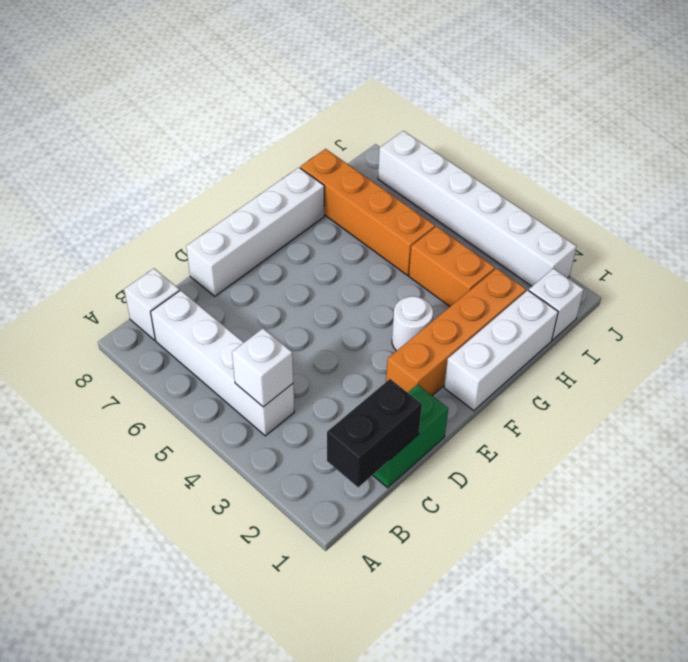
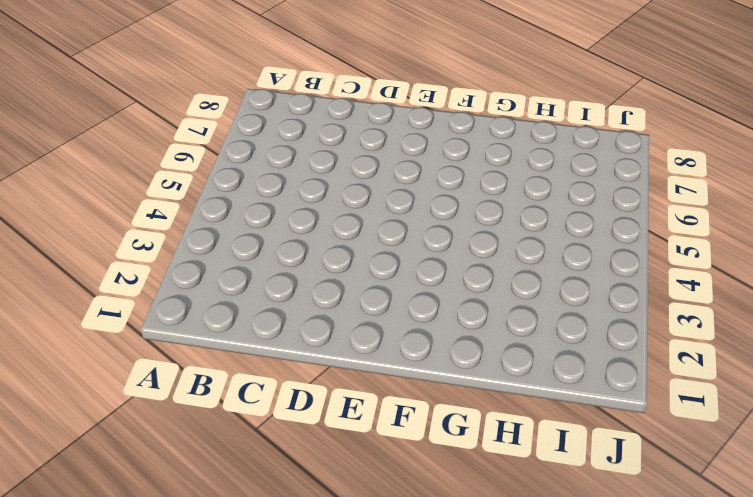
none -> white brick B4:B7 level 1
none -> white brick B8 level 1
none -> green brick C1:D1 level 1

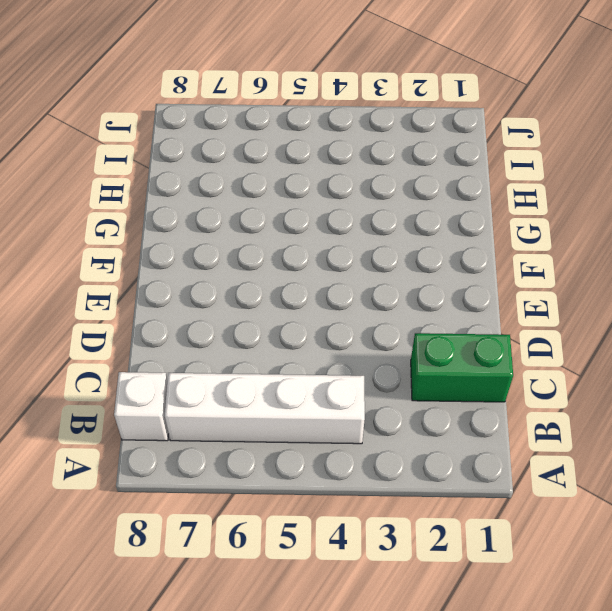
green brick C1:C2 level 1 -> green brick C1:D1 level 1
none -> white brick D8:G8 level 1
none -> orange brick E2:H2 level 1
none -> white brick F1:H1 level 1

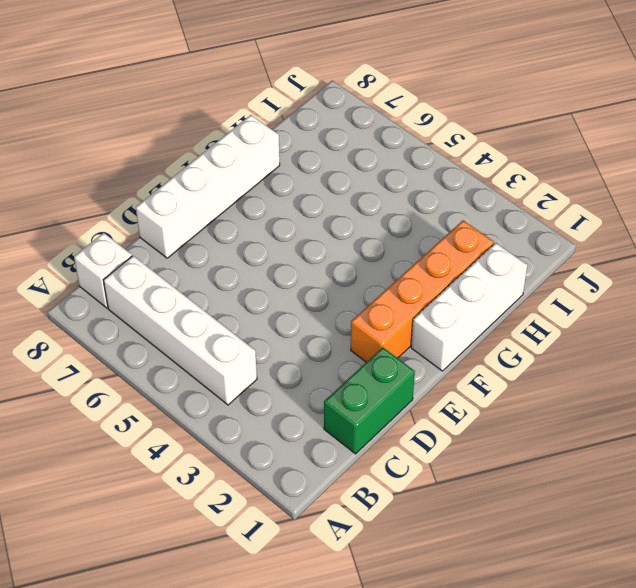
none -> white round brick F3 level 1
none -> orange brick H3:H4 level 1
none -> orange brick H5:H8 level 1

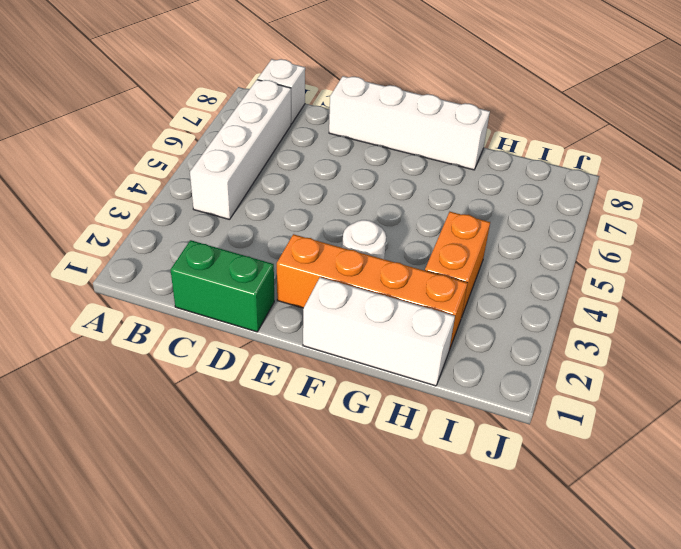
none -> orange brick H5:H8 level 1
none -> white brick I1 level 1
none -> white brick J2:J7 level 1

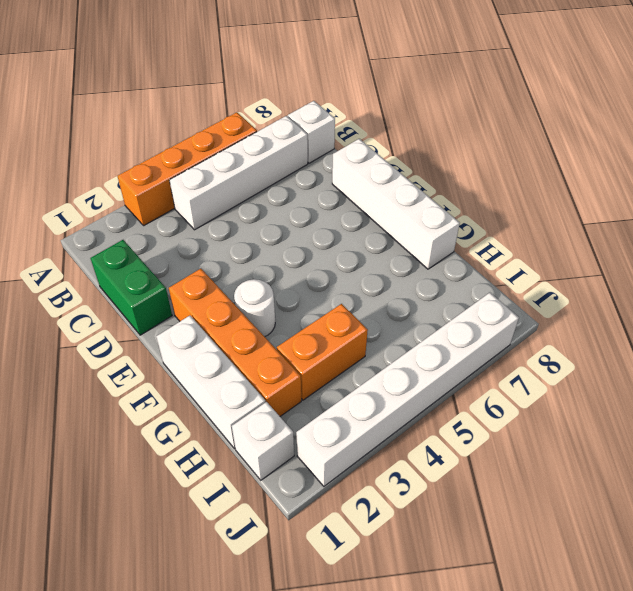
orange brick A3:A6 level 1 -> orange brick H5:H8 level 1
none -> black brick B1:C1 level 2
none -> white brick B4 level 2

